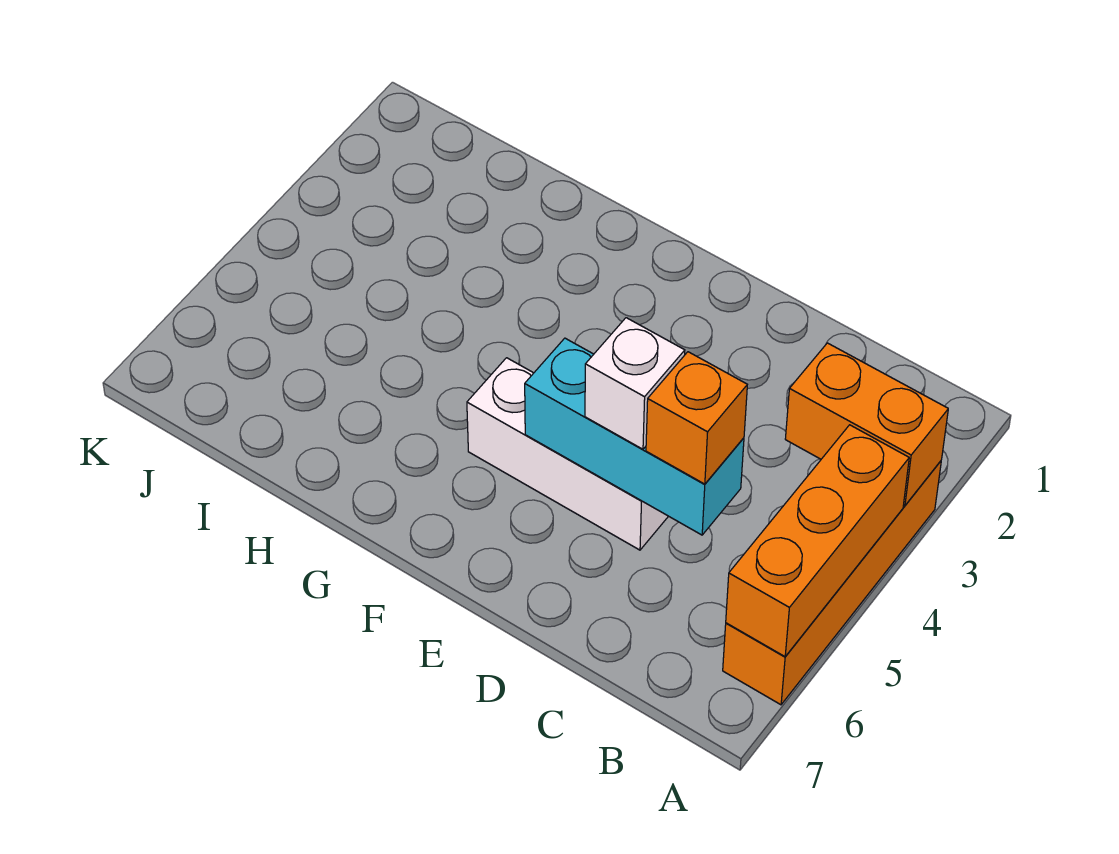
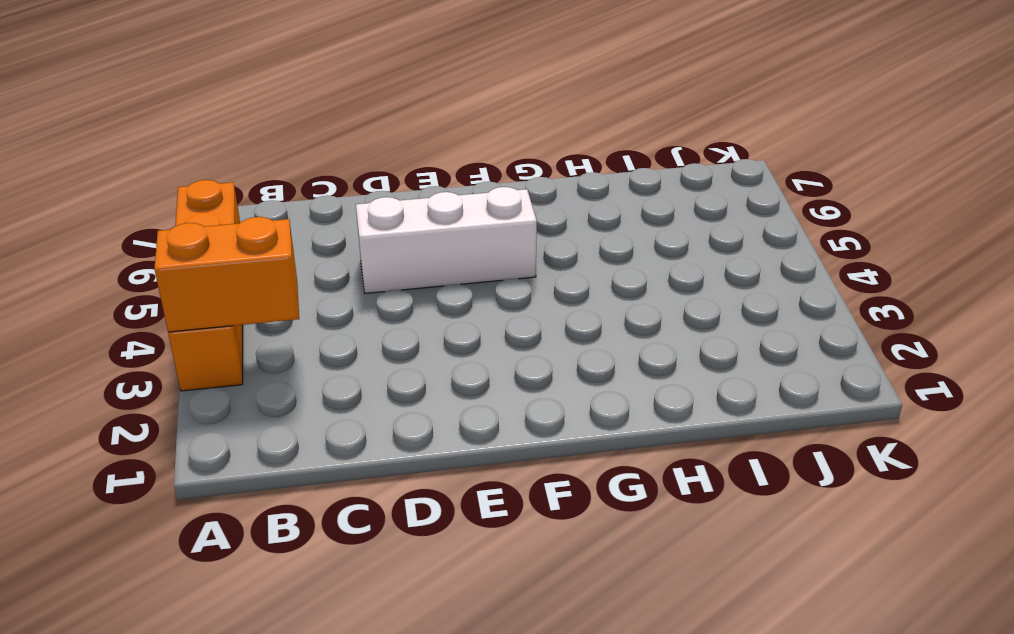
none -> orange brick A4:A6 level 2
none -> cyan brick C5:E5 level 2

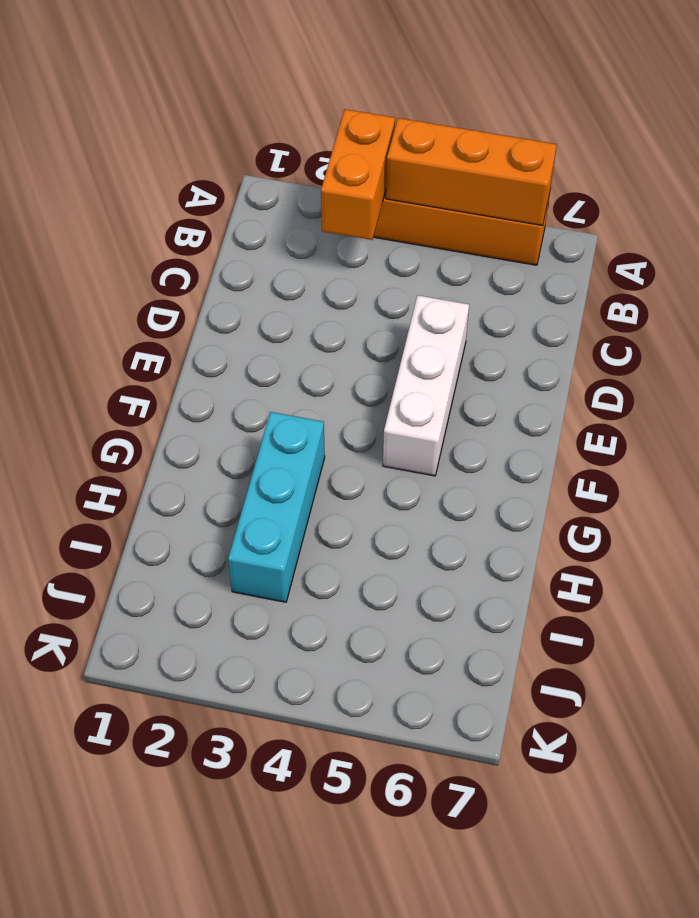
cyan brick G3:I3 level 1 -> cyan brick C5:E5 level 2
none -> orange brick C5 level 3
none -> white brick D5 level 3

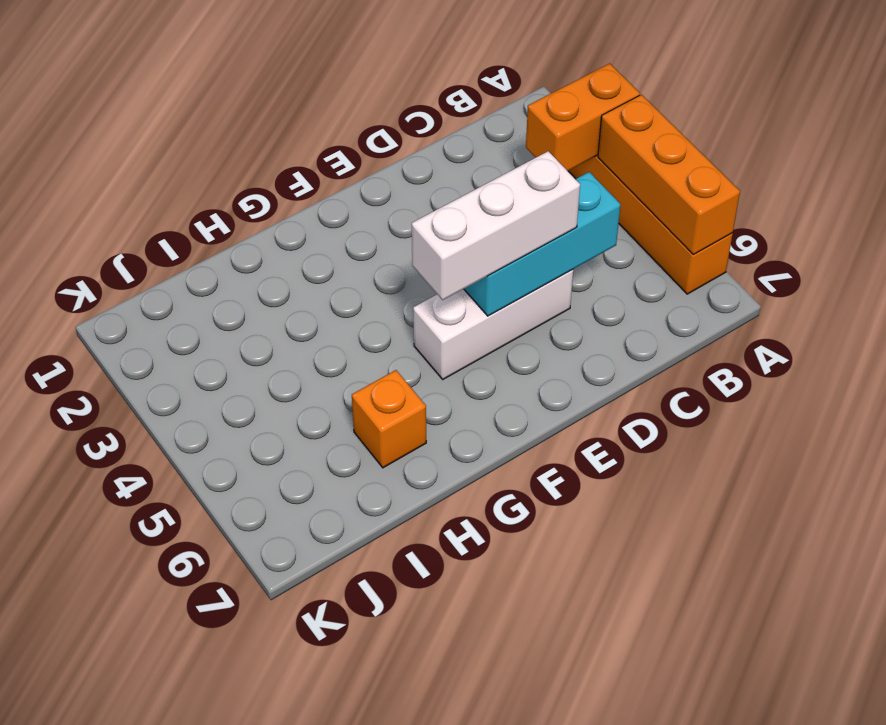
white brick D5:F5 level 3 -> white brick D5 level 3
orange brick H6 level 1 -> orange brick C5 level 3

